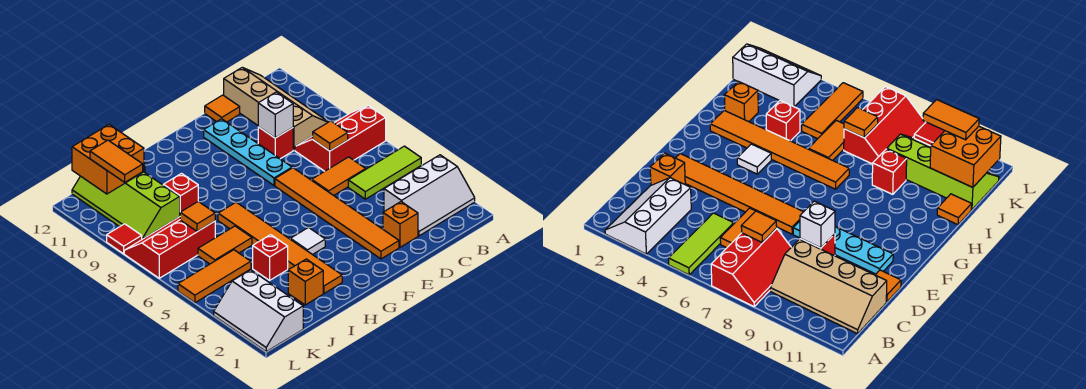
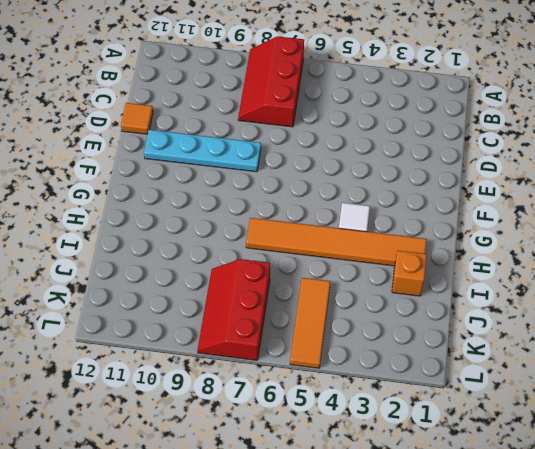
none -> white slope A2:C3 level 1 top 3
none -> lime tile A5:C5 level 1
none -> tan slope B9:C12 level 1 top C

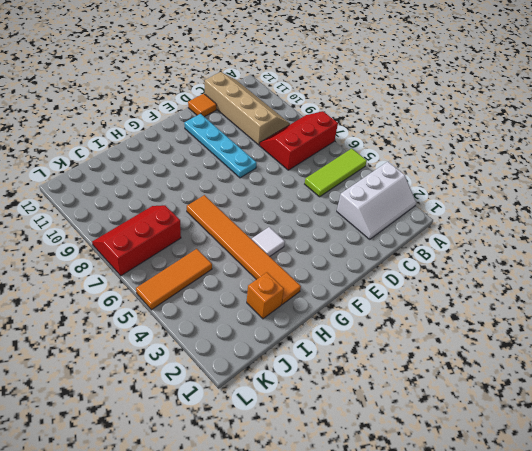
none -> orange tile C6:D6 level 1
none -> orange brick D2 level 1
none -> red brick D9 level 1

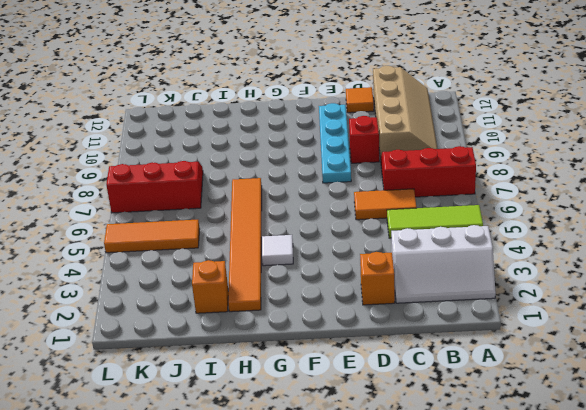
none -> orange tile E2:E7 level 1
none -> red brick I4 level 1
none -> orange tile I6:J6 level 1

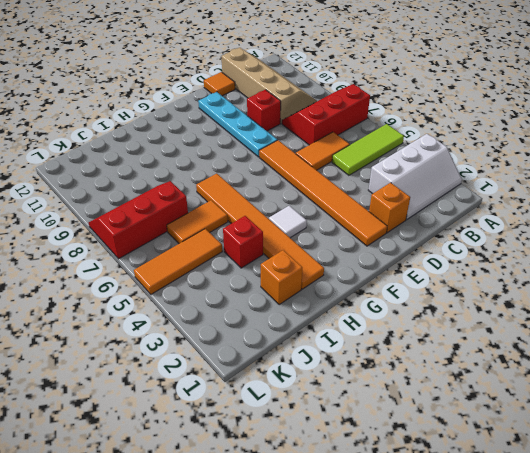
none -> red brick I9 level 1
none -> orange tile I12 level 1
none -> lime slope J9:K12 level 1 top J

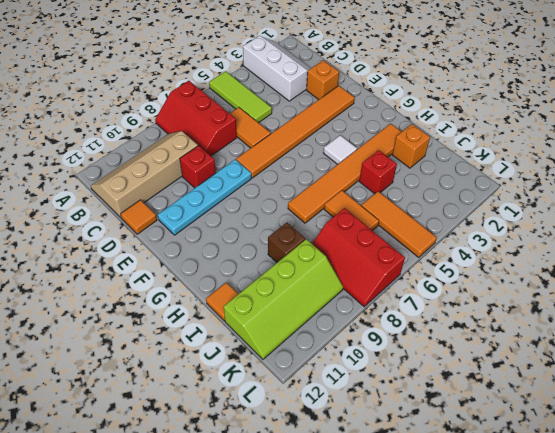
brown brick I9 level 1 -> red brick I9 level 1
none -> white slope K1:L3 level 1 top K
none -> red tile L9 level 1
none -> orange tile C7 level 2

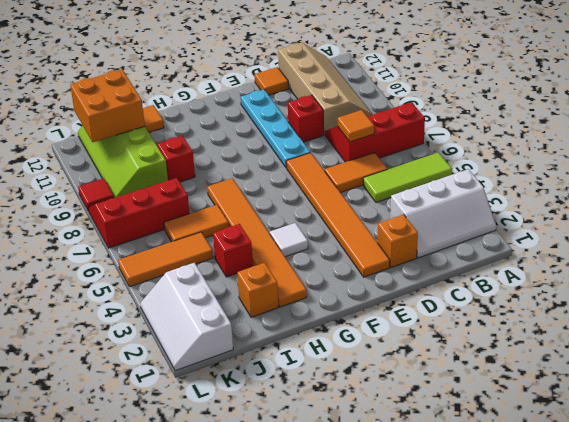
none -> white brick D9 level 2
none -> orange tile J7 level 2
none -> orange tile K10:K11 level 3

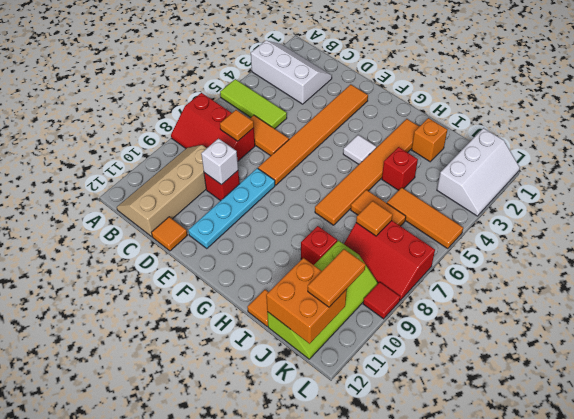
none -> orange brick D2 level 1

